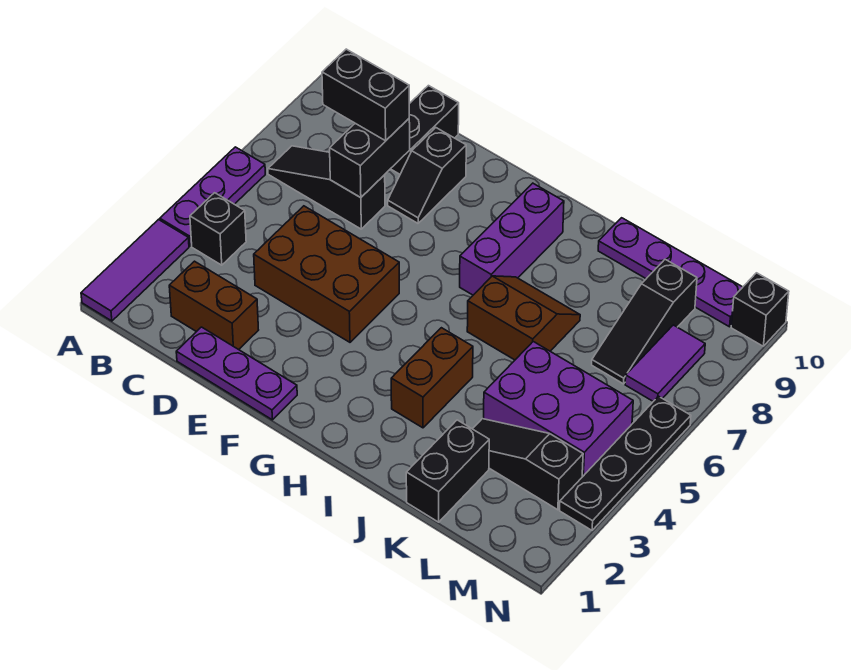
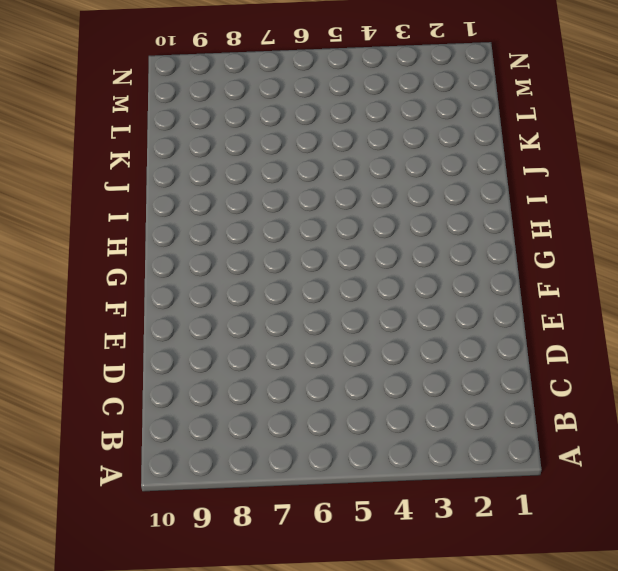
none -> purple tile A1:A3 level 1
none -> purple plate A4:A6 level 1
none -> black brick B4 level 1

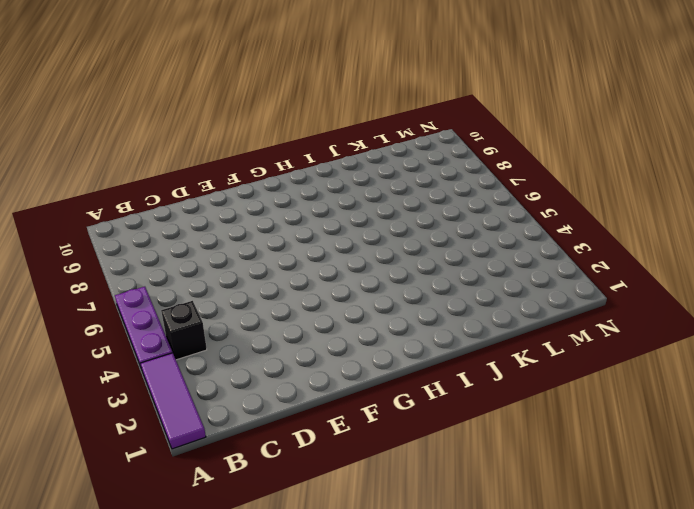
none -> black slope B7:D7 level 1 top D
none -> brown brick C2:D2 level 1
none -> purple plate D1:F1 level 1

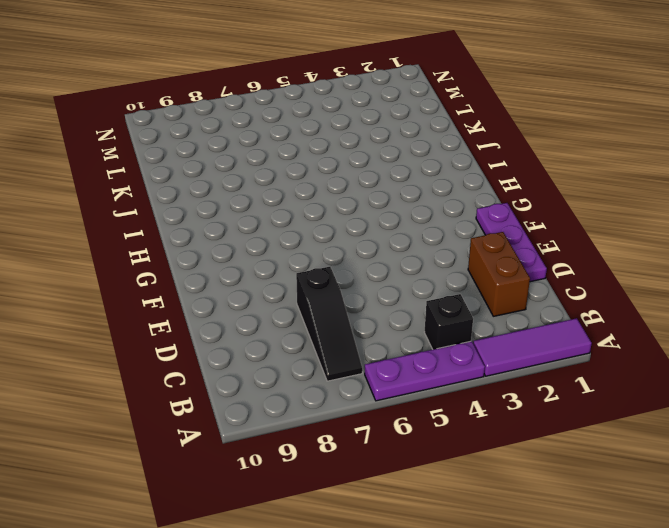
none -> brown brick D4:F5 level 1
none -> black brick D9:D10 level 1
none -> black slope E8:E9 level 1 top 9

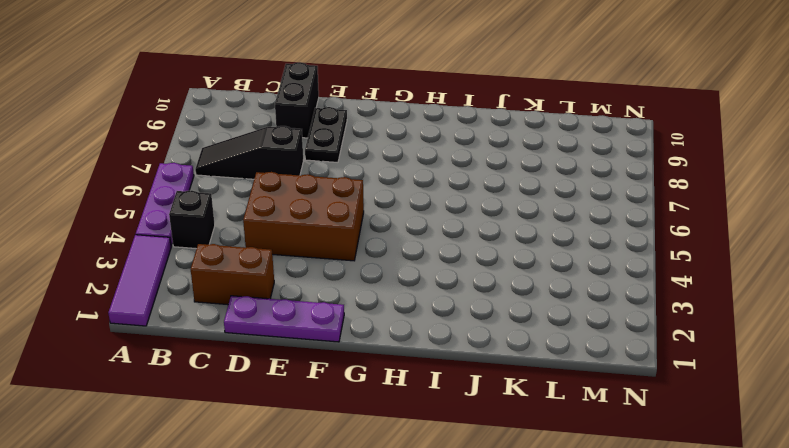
black plate E8:E9 level 1 -> black slope E8:E9 level 1 top 9
none -> purple brick H7:H9 level 1
none -> brown brick I3:I4 level 1
none -> brown slope I6:J7 level 1 top 6

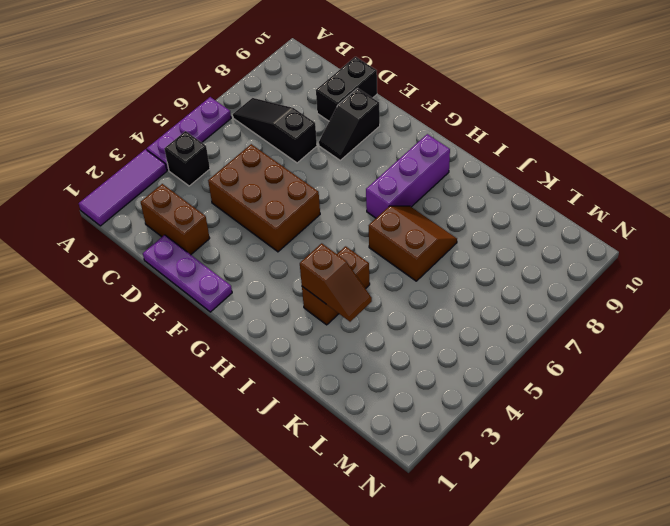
brown slope I3:J3 level 2 top I -> none
none -> purple plate J10:M10 level 1
none -> black brick K1:K2 level 1
none -> black slope K3:M3 level 1 top M

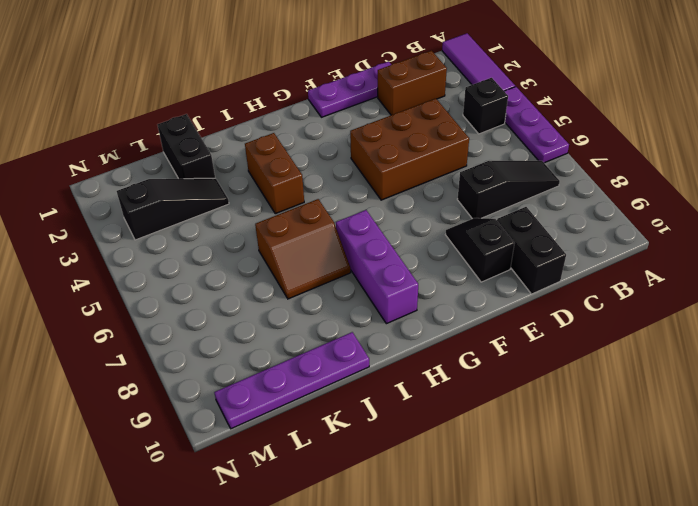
none -> purple brick K4:M5 level 1
none -> black slope L7:L9 level 1 top 9
none -> purple tile M7:M8 level 1

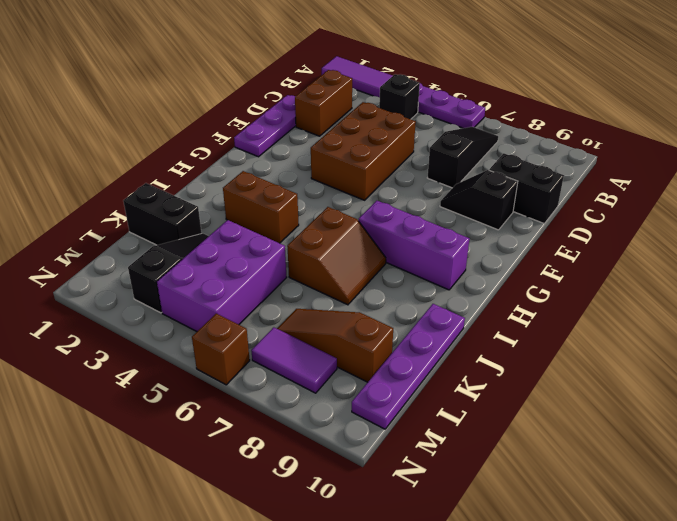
brown slope L7:L9 level 1 top 9 -> black slope L7:L9 level 1 top 9
brown brick N6 level 1 -> black plate N3:N6 level 1
none -> black brick N10 level 1
none -> black brick D7:D8 level 2
none -> black brick C8:D8 level 3

